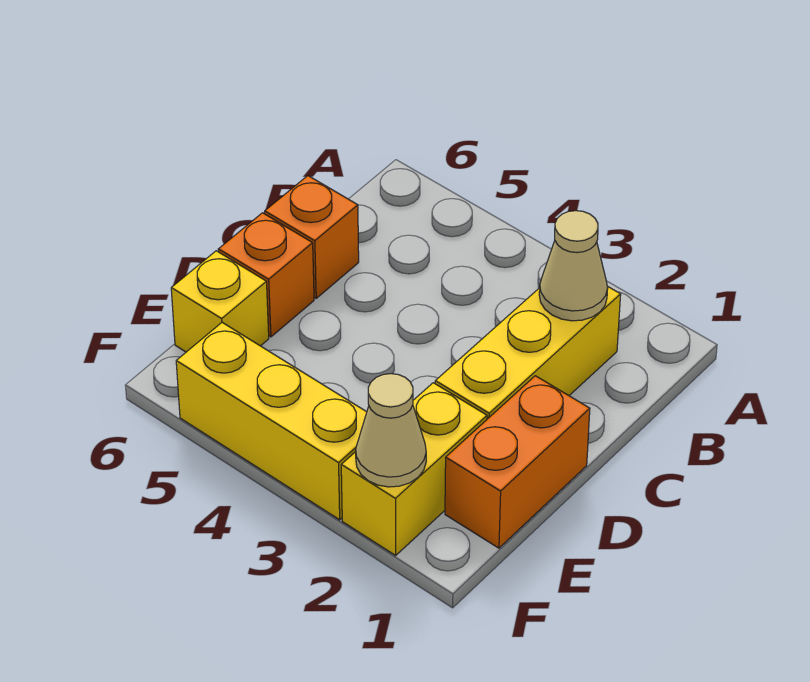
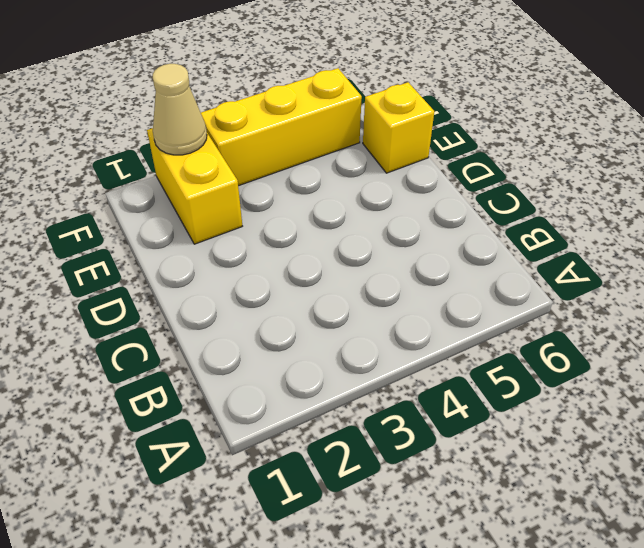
none -> yellow brick B2:D2 level 1
none -> orange brick C6 level 1

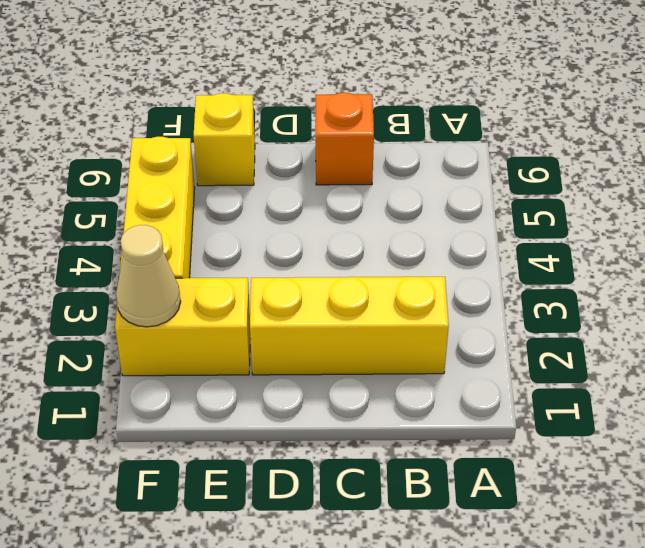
none -> orange brick D1:E1 level 1
none -> orange brick D6 level 1

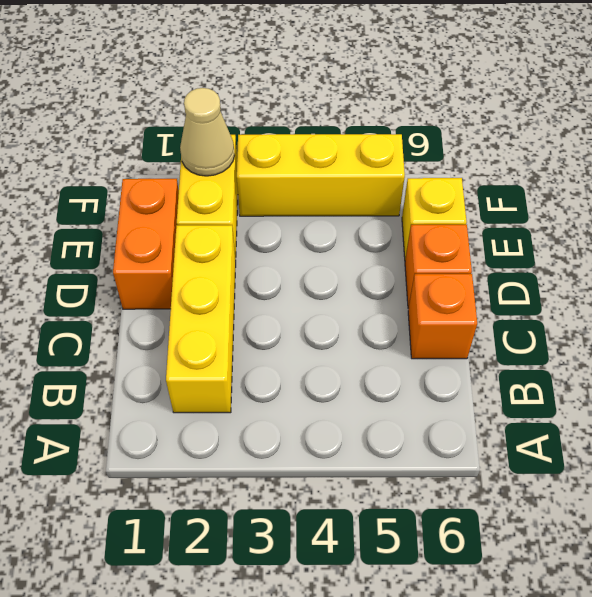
none -> tan cone B2 level 2

